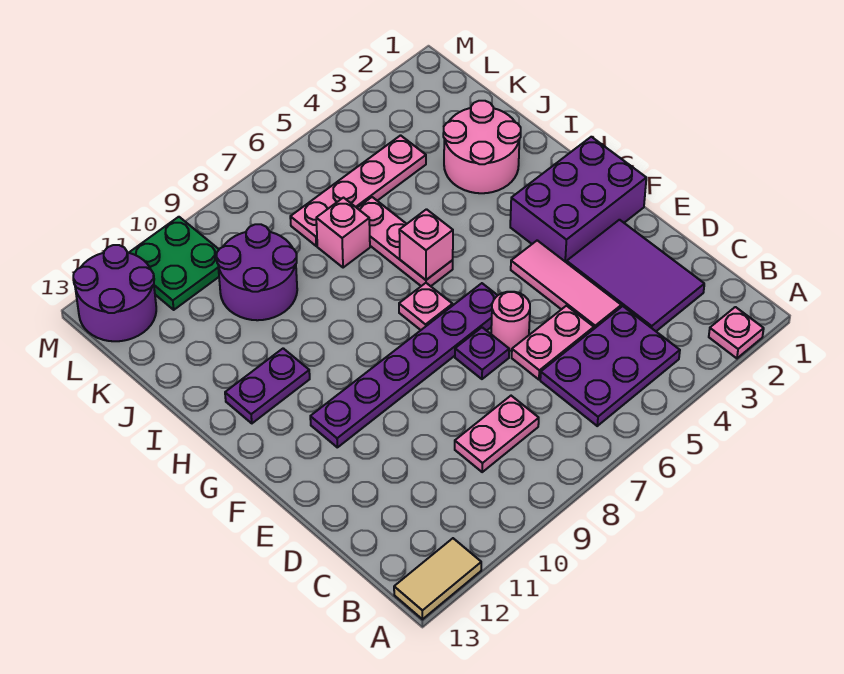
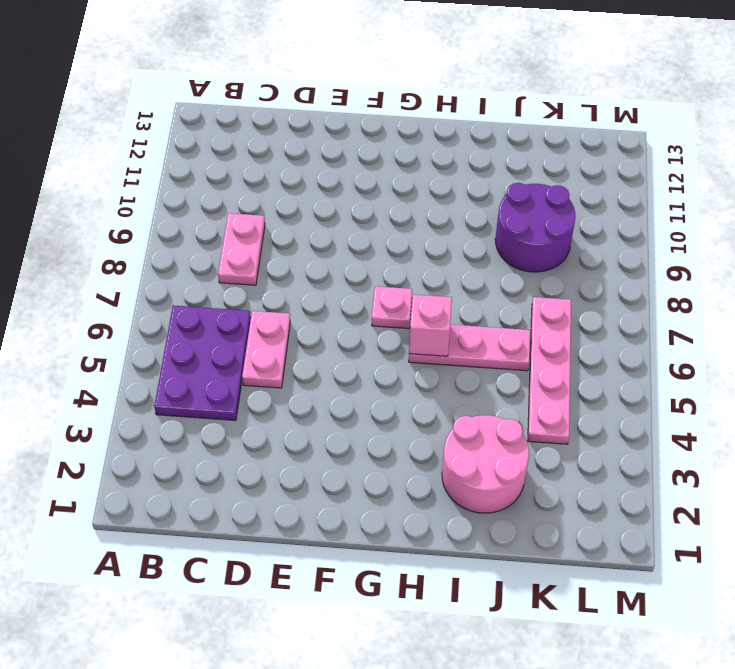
none -> pink plate A2 level 1
none -> tan tile A12:A13 level 1
none -> purple tile C2:E3 level 1

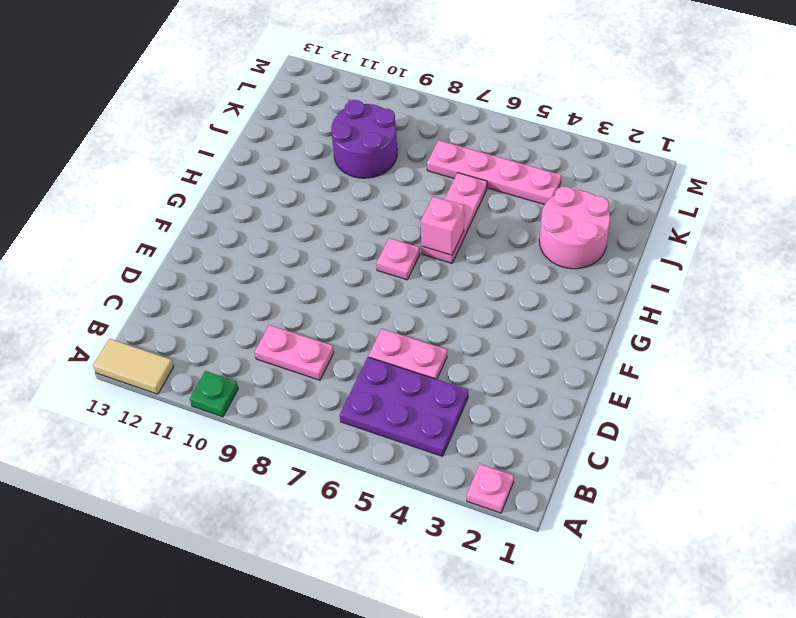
green plate A10 level 1 -> none
none -> purple tile C2:E3 level 1
none -> pink tile D4:F4 level 1
none -> pink round brick E6 level 1

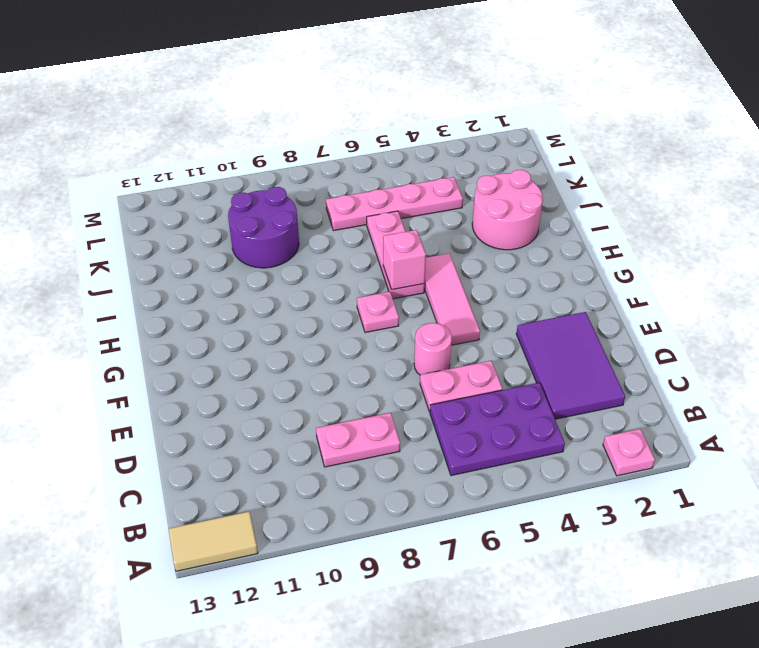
pink tile F5:H5 level 1 -> pink tile D4:F4 level 1
none -> purple plate E7 level 1
none -> purple brick F1:G3 level 1
none -> purple plate F6:F11 level 1

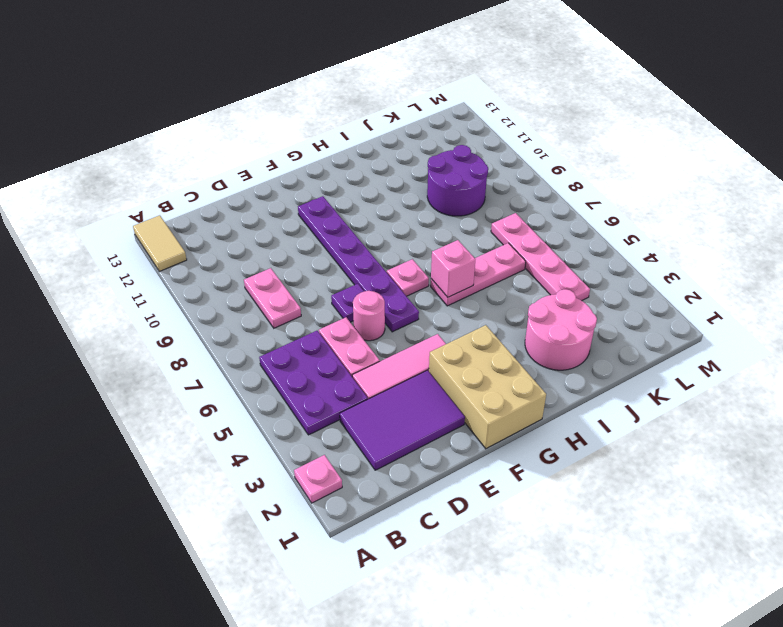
tan brick F1:G3 level 1 -> purple brick F1:G3 level 1
none -> purple plate H11:H12 level 1
none -> pink brick J7 level 1
none -> green plate L10:M11 level 1

